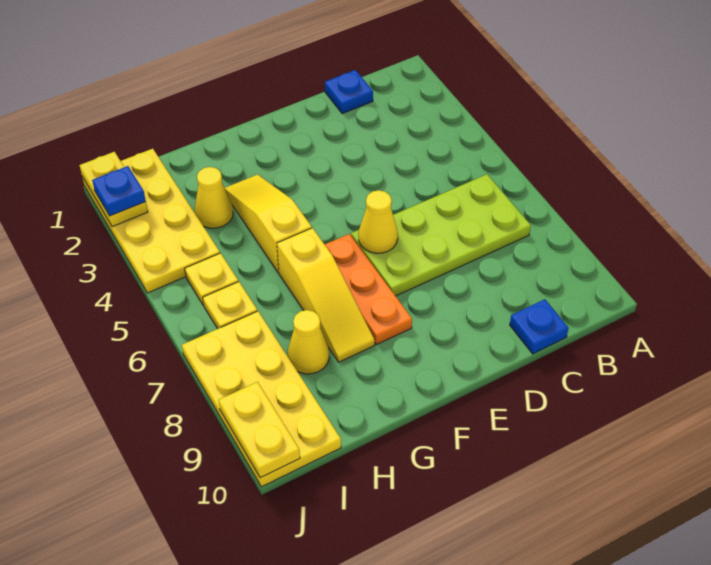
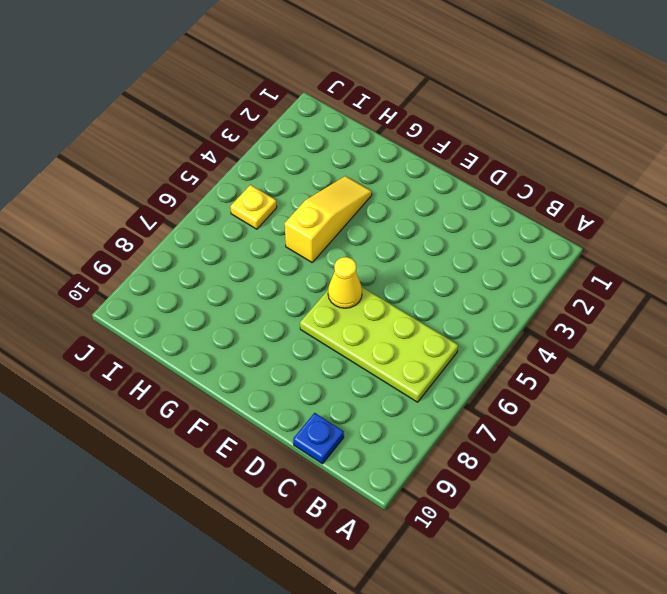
none -> blue plate C1 level 1
none -> orange plate F6:F8 level 1
none -> yellow slope G6:G8 level 1 top 6

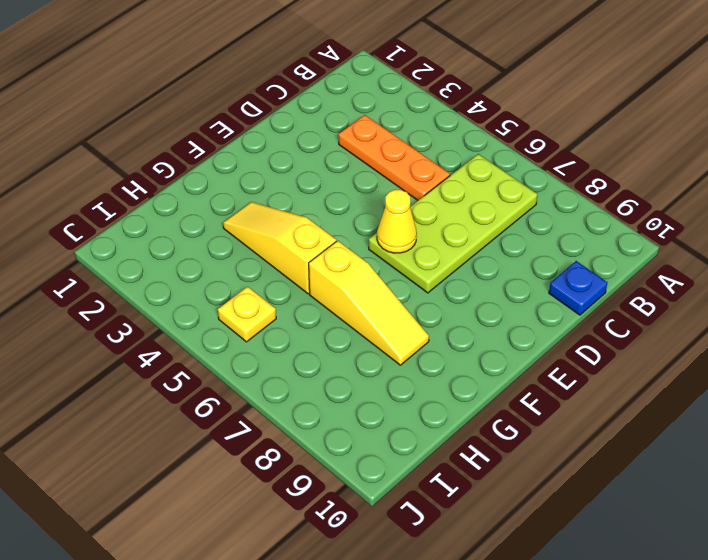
orange plate C3:C5 level 1 -> orange plate F6:F8 level 1
none -> blue plate C1 level 1
none -> yellow cone H3 level 1
none -> yellow cone H8 level 1

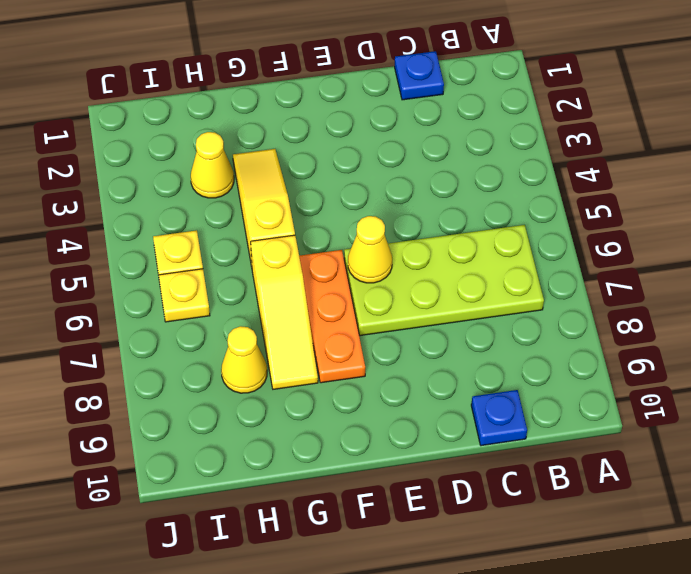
none -> yellow plate I1:J4 level 1
none -> yellow plate I7:J10 level 1
none -> yellow plate J1:J2 level 2

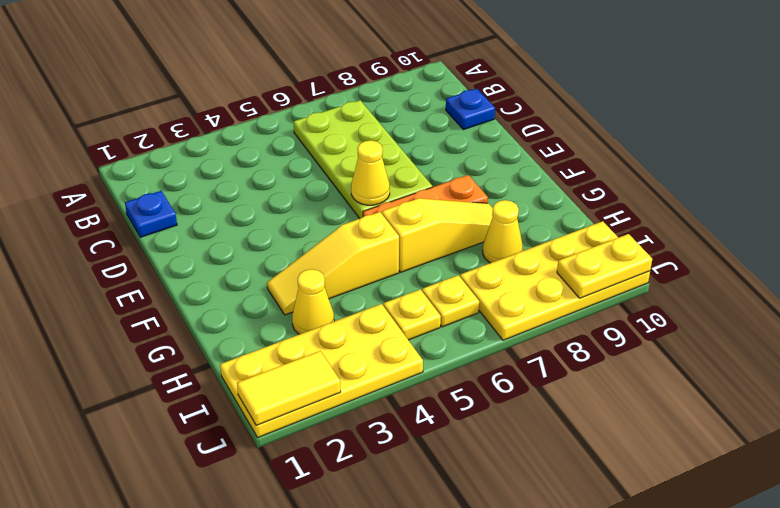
yellow tile J1:J2 level 2 -> yellow plate J1:J2 level 2
none -> blue plate J2 level 3

